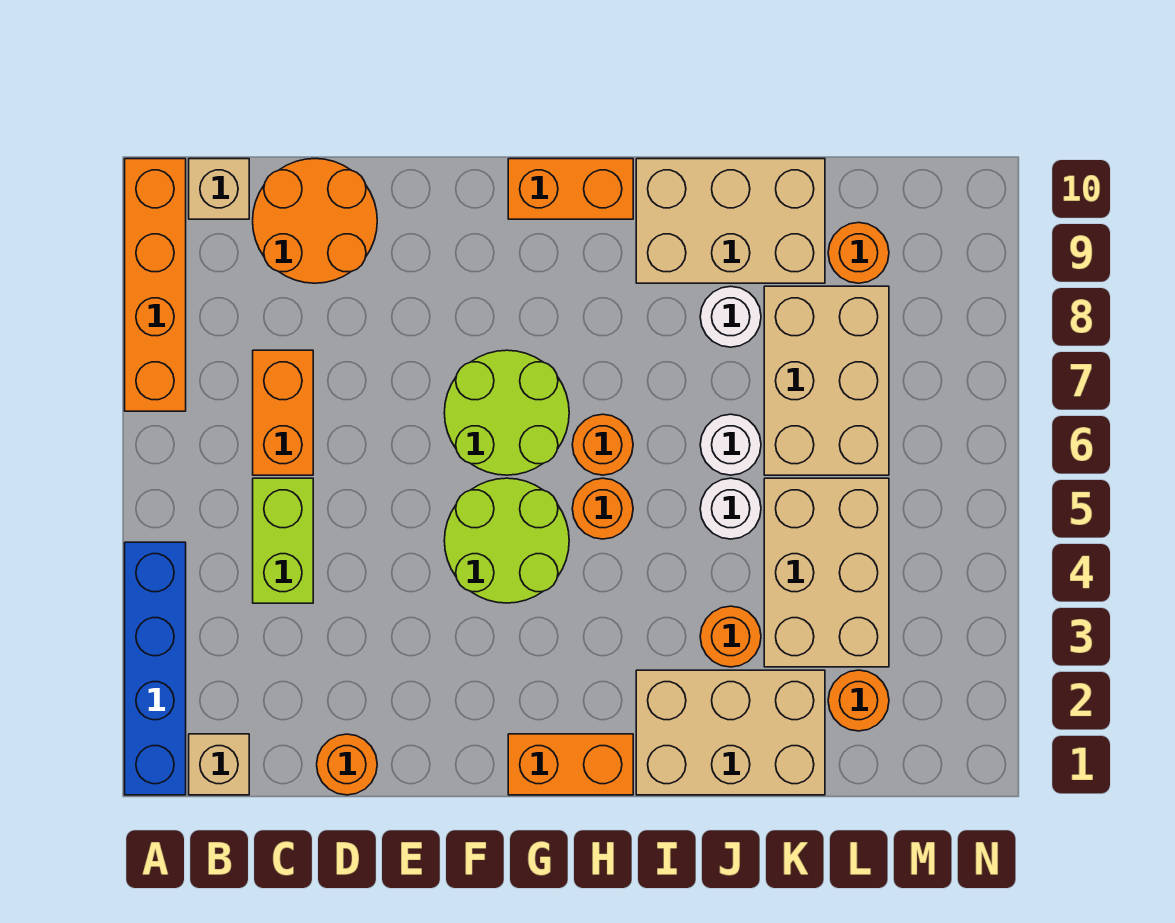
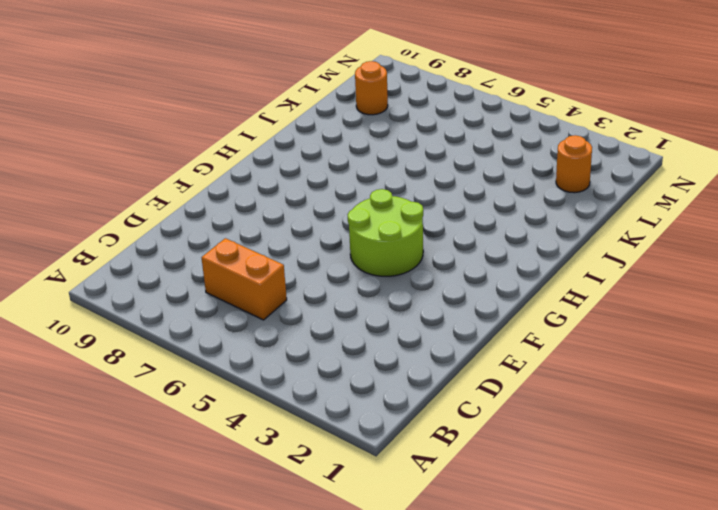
none -> blue brick A1:A4 level 1
none -> orange brick A7:A10 level 1
none -> tan brick B1 level 1

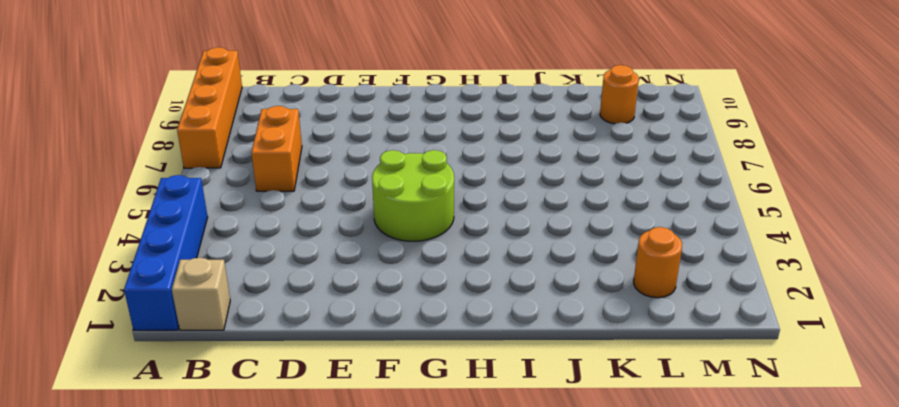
none -> tan brick B10 level 1
none -> lime brick C4:C5 level 1
none -> orange round brick C9:D10 level 1

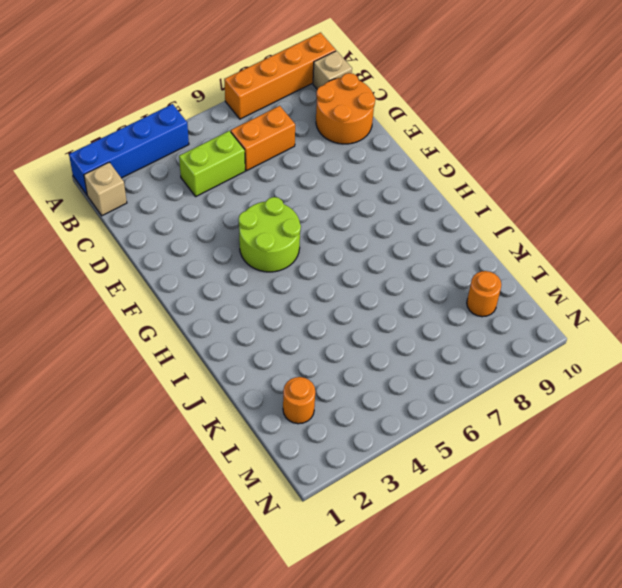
none -> orange round brick D1 level 1
none -> lime round brick F6:G7 level 1
none -> orange brick G1:H1 level 1

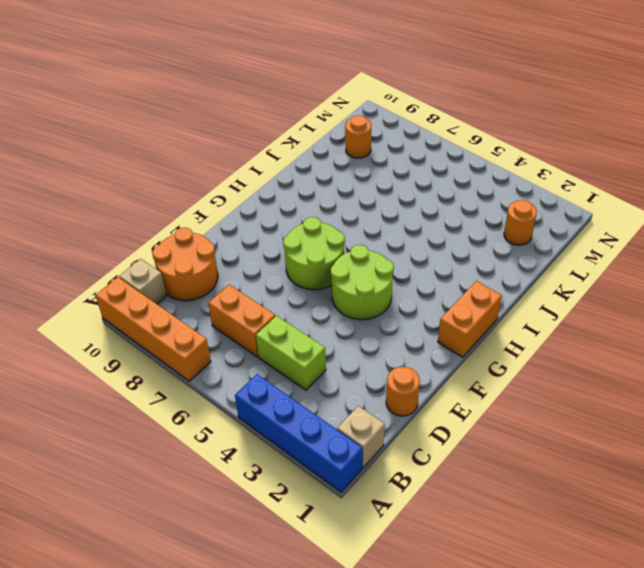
none -> orange brick G10:H10 level 1
none -> orange round brick H5 level 1
none -> orange round brick H6 level 1

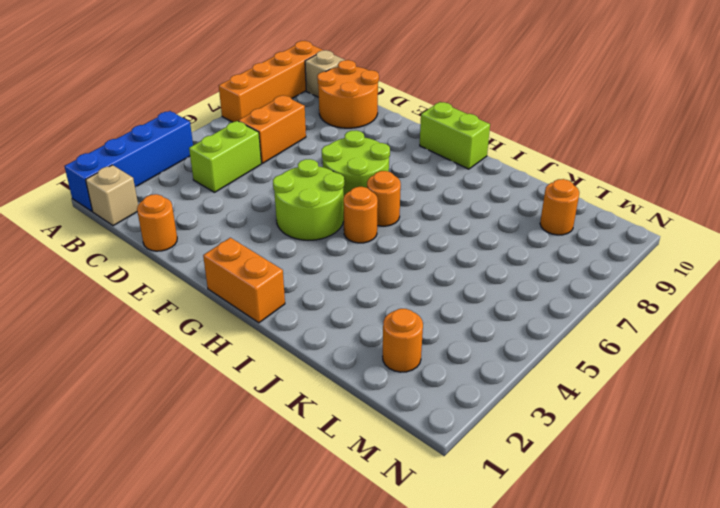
lime brick G10:H10 level 1 -> orange brick G10:H10 level 1
none -> tan brick I1:K2 level 1
none -> tan brick I9:K10 level 1
none -> orange round brick J3 level 1

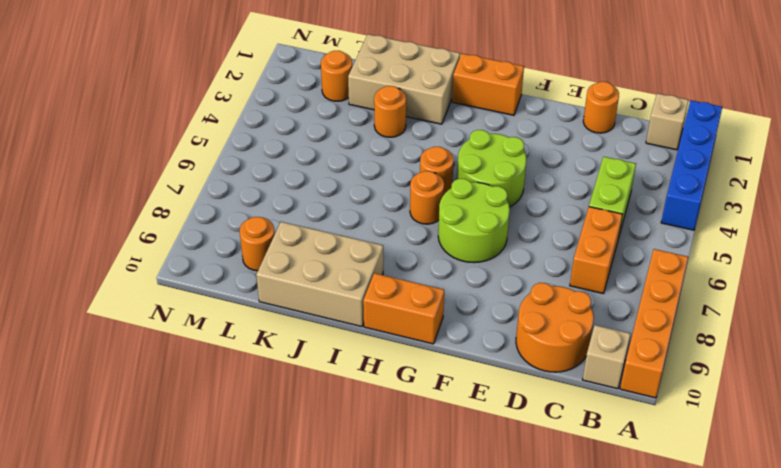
none -> white round brick J5 level 1
none -> white round brick J6 level 1
none -> white round brick J8 level 1

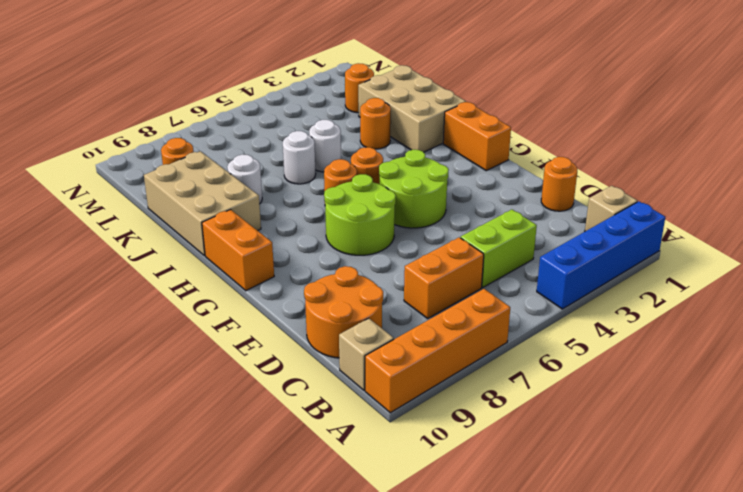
none -> tan brick K3:L5 level 1
none -> tan brick K6:L8 level 1

